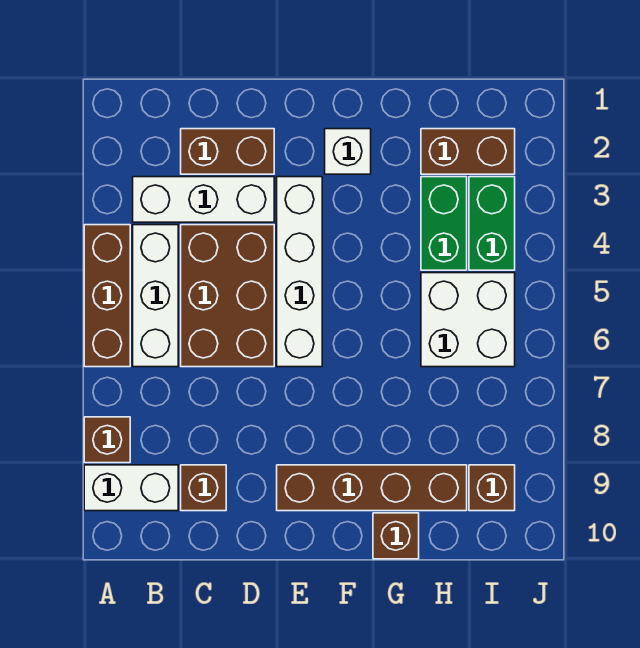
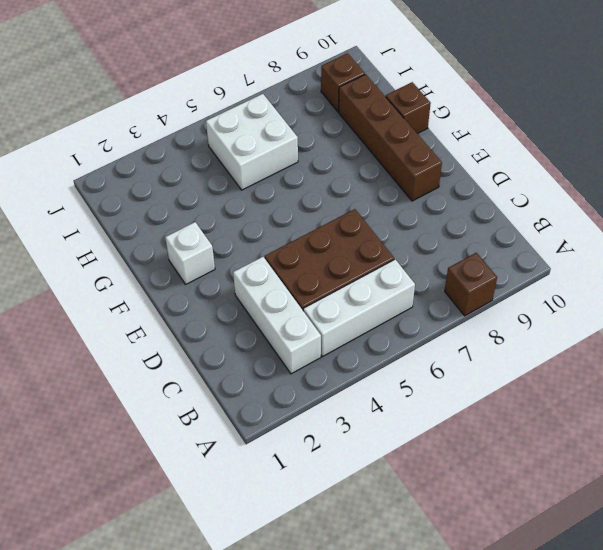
none -> brown brick A4:A6 level 1
none -> white brick A9:B9 level 1
none -> brown brick C2:D2 level 1

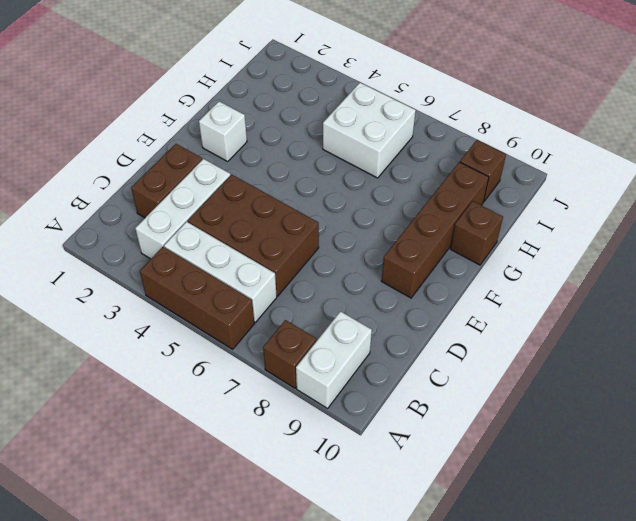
none -> brown brick C9 level 1
none -> white brick E3:E6 level 1
none -> brown brick H2:I2 level 1

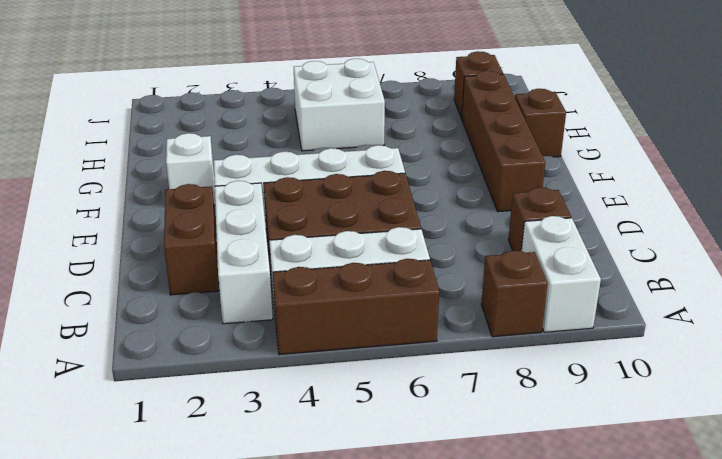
none -> brown brick H2:I2 level 1
none -> green brick H3:H4 level 1
none -> green brick I3:I4 level 1

